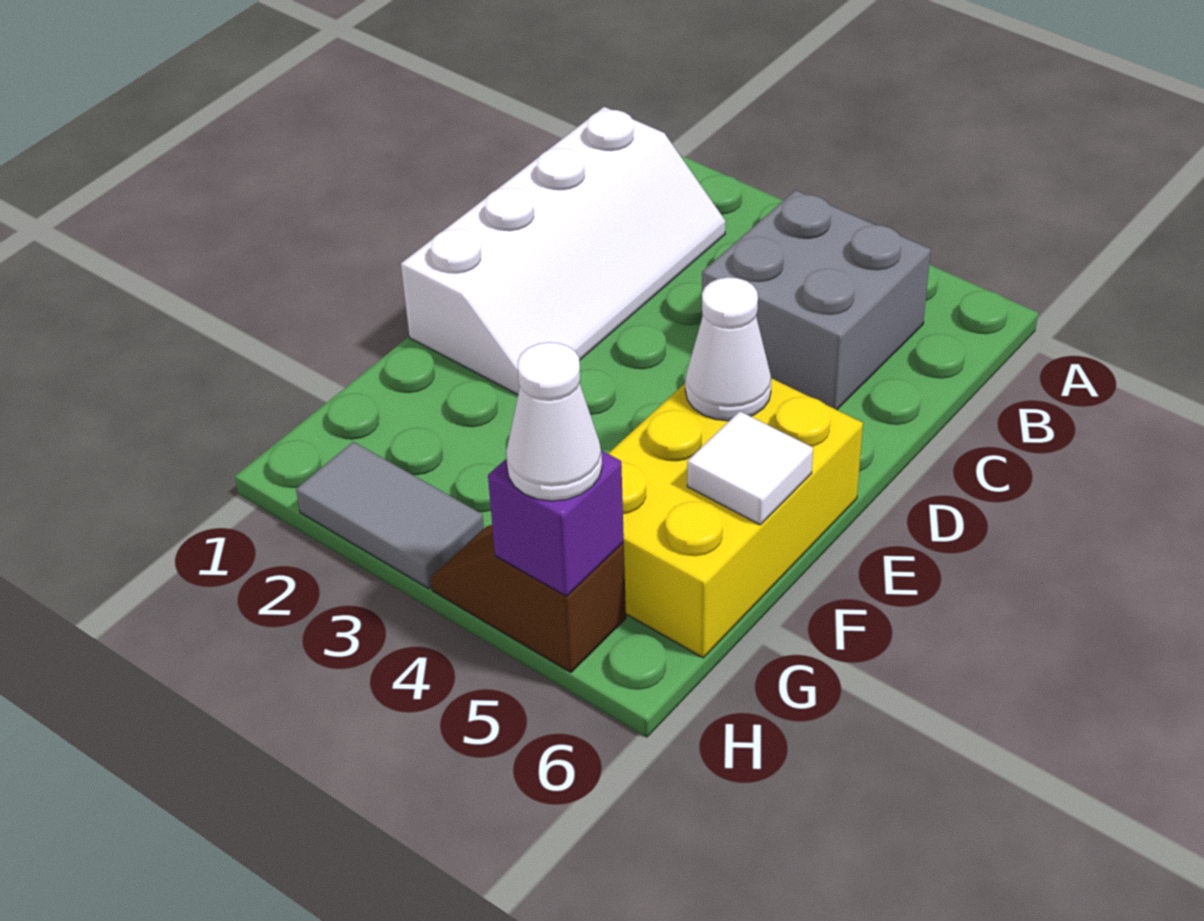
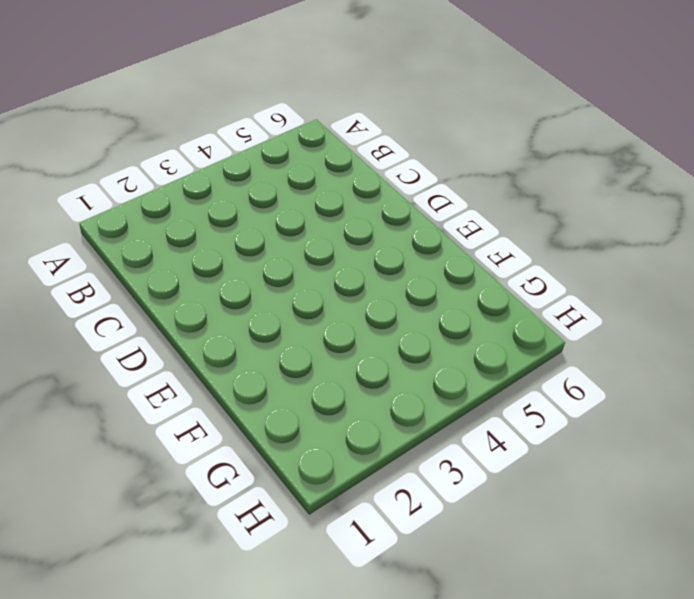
none -> white slope B1:E2 level 1 top 1
none -> grey brick B4:C5 level 1

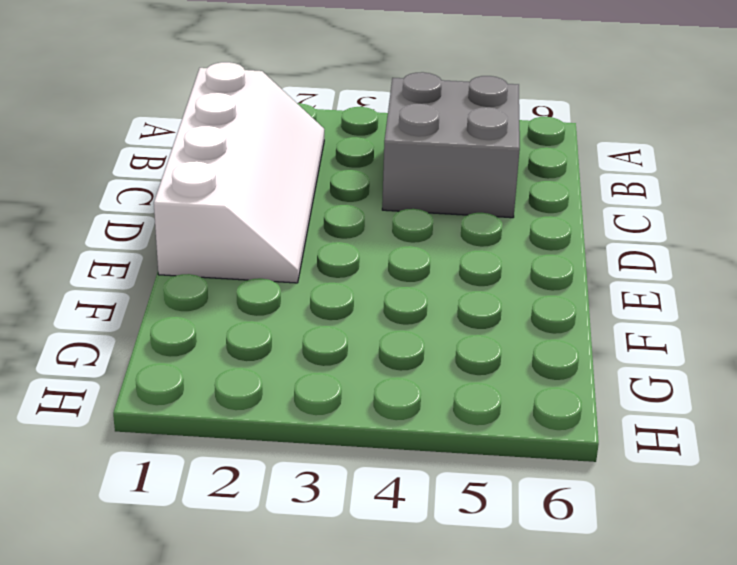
none -> yellow brick E5:G6 level 1
none -> grey tile H2:H3 level 1

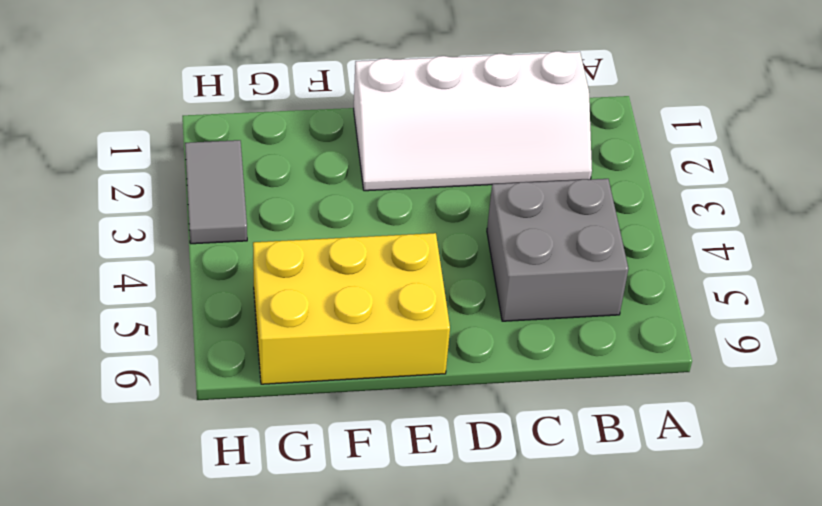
none -> brown slope H4:H5 level 1 top 5
none -> white cone E5 level 2

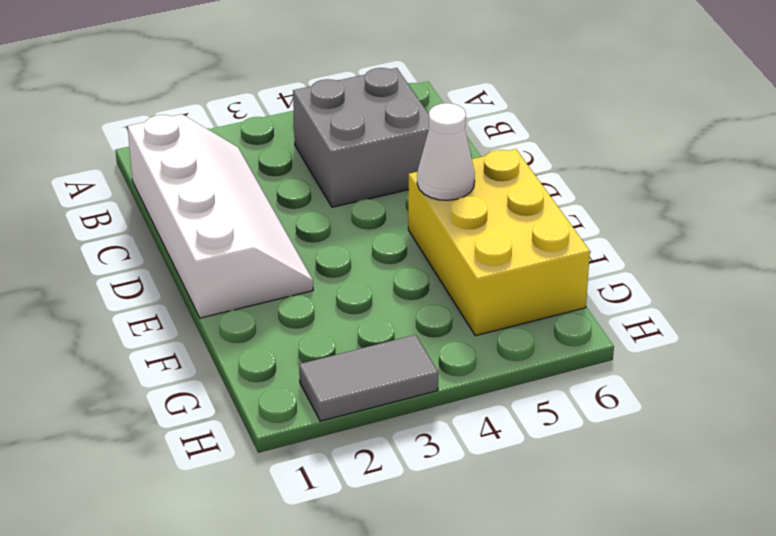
none -> brown slope H4:H5 level 1 top 5
none -> white tile F6 level 2

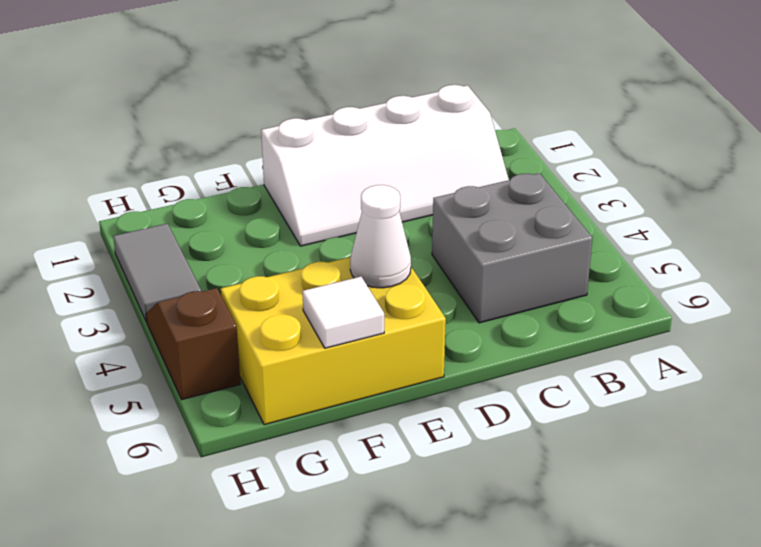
none -> purple brick H5 level 2
none -> white cone H5 level 3

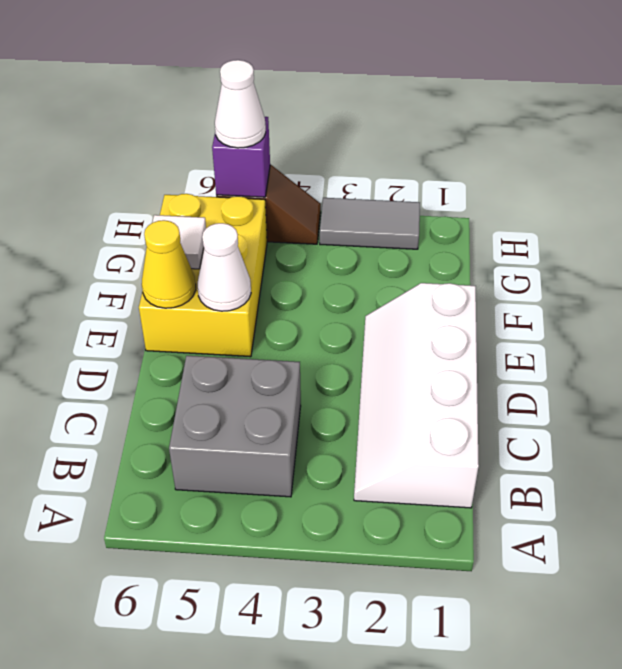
yellow cone E6 level 2 -> none

